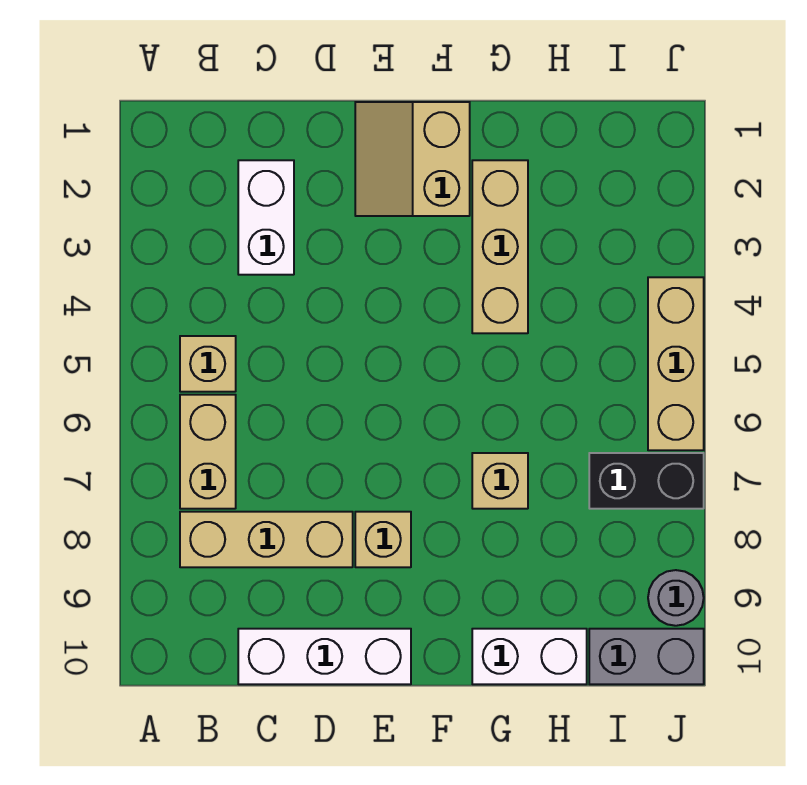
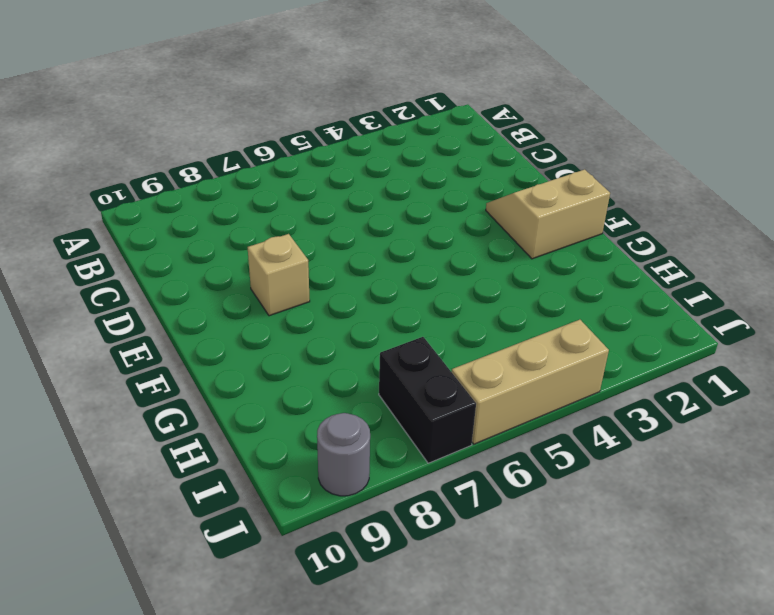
none -> tan brick B5 level 1
none -> tan brick B6:B7 level 1
none -> tan brick B8:D8 level 1

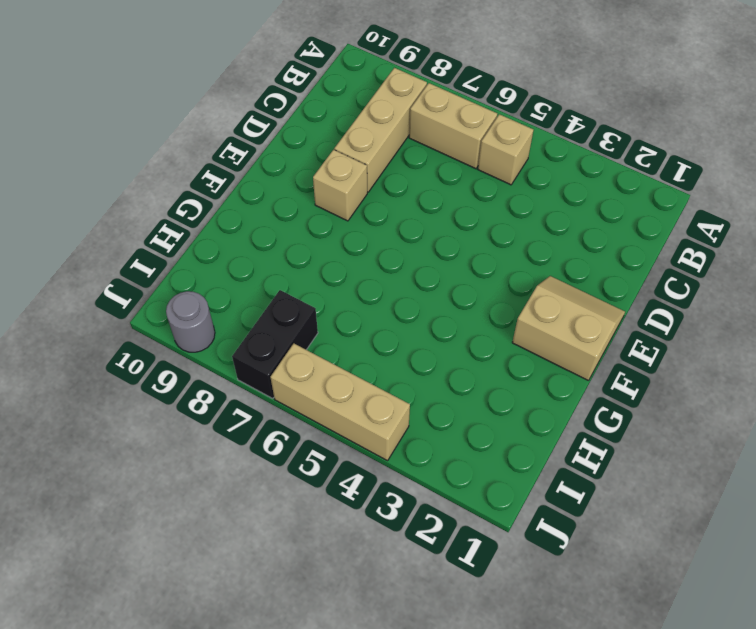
none -> white brick C2:C3 level 1
none -> white brick C10:E10 level 1
none -> tan brick G2:G4 level 1

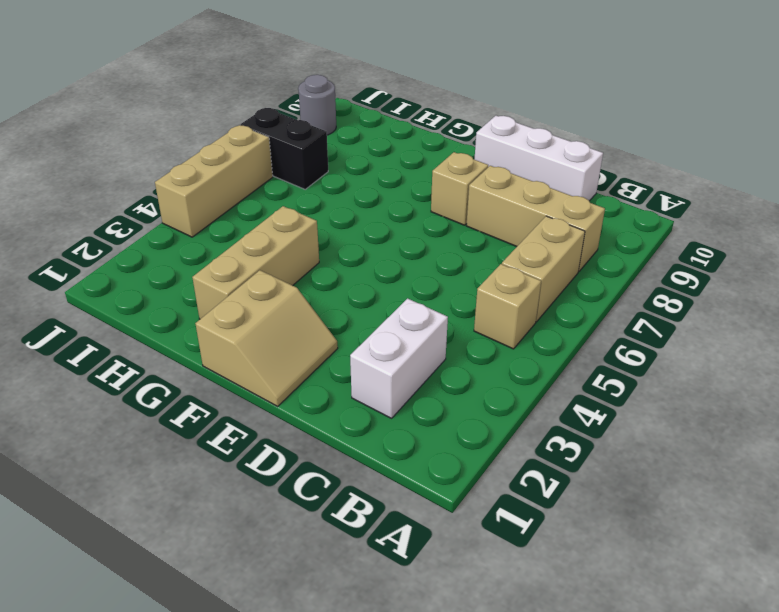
none -> tan brick G7 level 1
none -> white brick G10:H10 level 1
none -> grey brick I10:J10 level 1

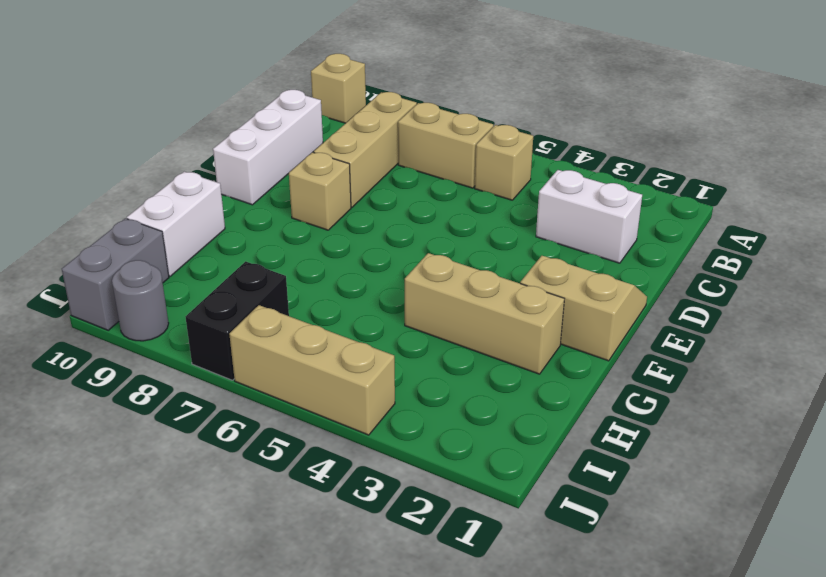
tan brick A10 level 1 -> tan brick G7 level 1

